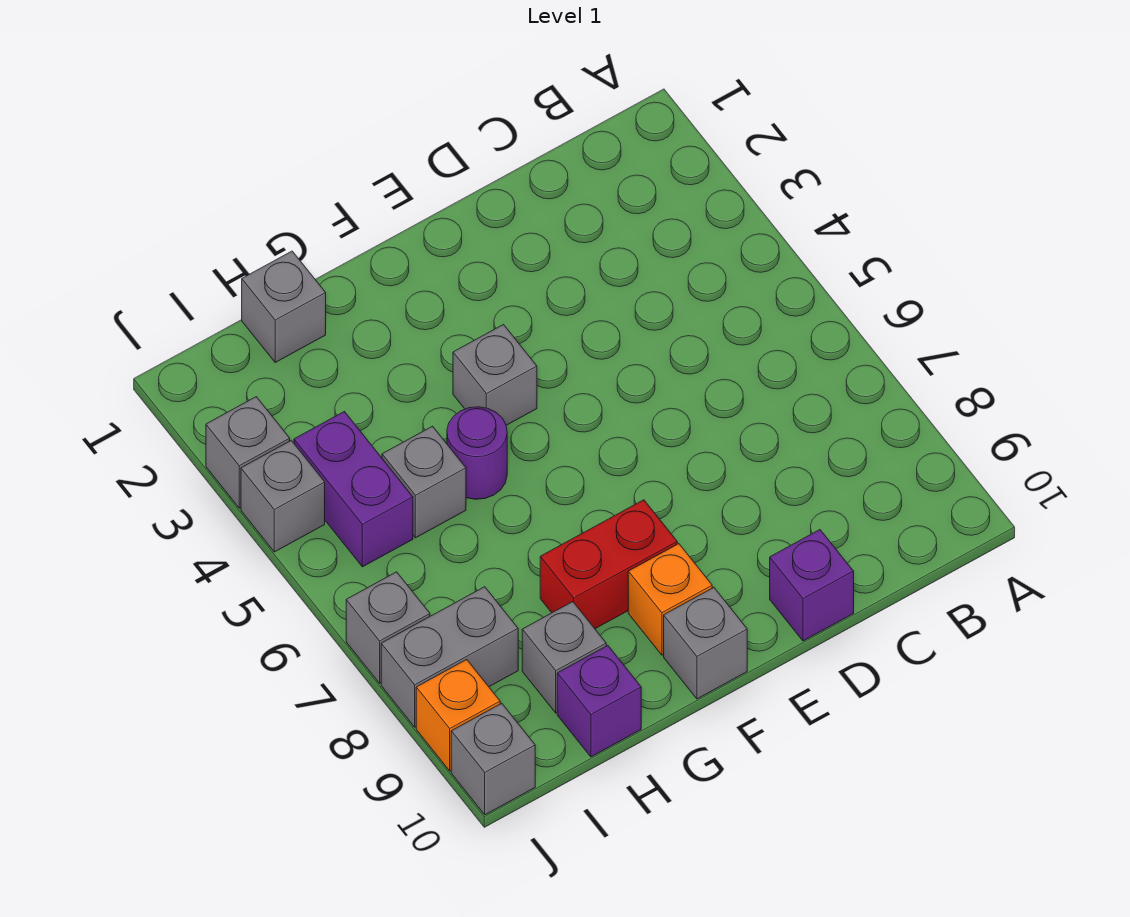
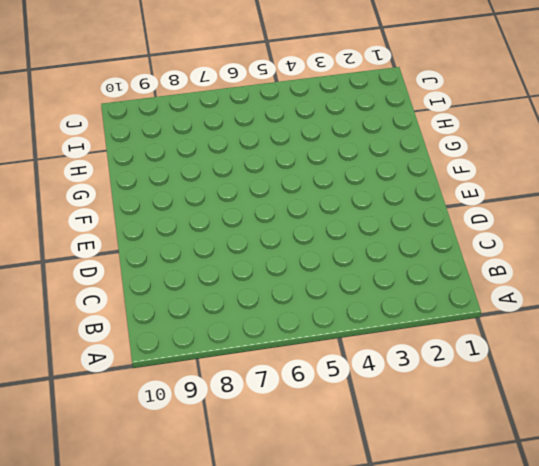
none -> purple brick D10 level 1
none -> grey brick F4 level 1
none -> red brick F8:G8 level 1

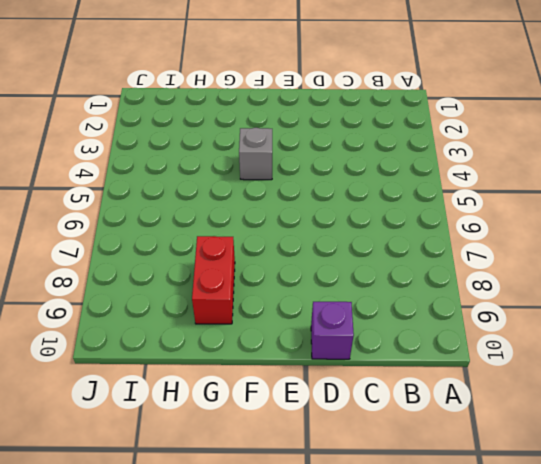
red brick G8:G9 level 1 -> red brick F8:G8 level 1
none -> orange brick F9 level 1
none -> grey brick F10 level 1
none -> purple round brick G5 level 1

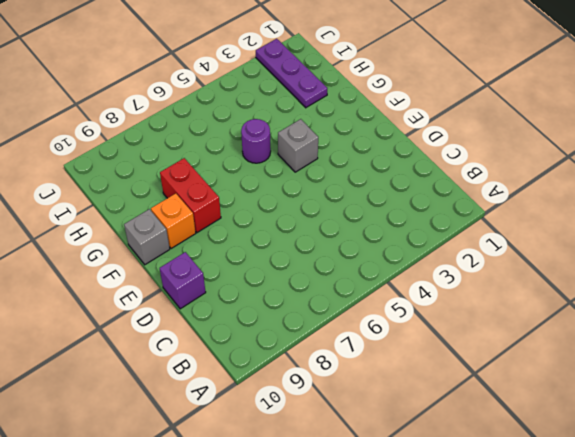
purple plate H2:J2 level 1 -> none
none -> grey brick H1 level 1
none -> grey brick H5 level 1
none -> grey brick H9 level 1

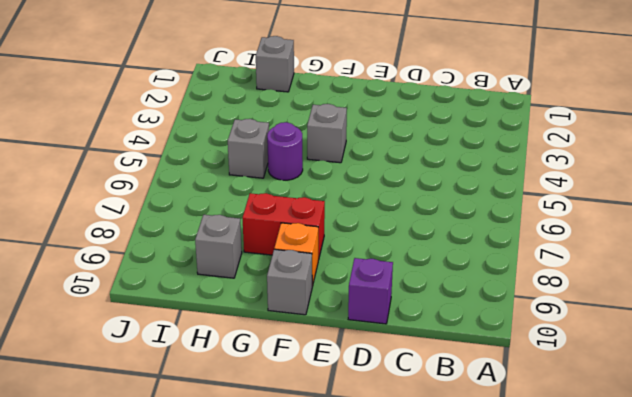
none -> purple brick H10 level 1
none -> purple brick I4:I5 level 1
none -> grey brick I8:J8 level 1

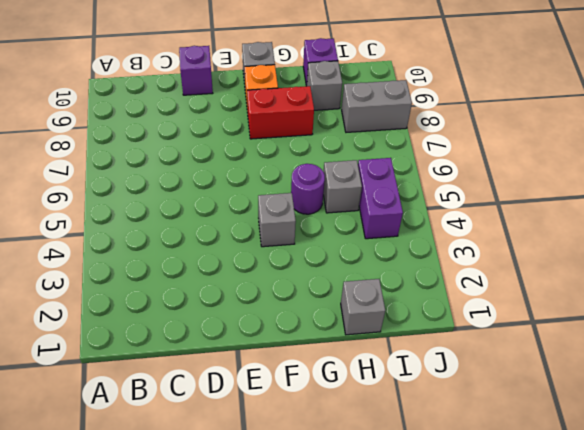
none -> grey brick J3 level 1
none -> grey brick J4 level 1
none -> grey brick J7 level 1

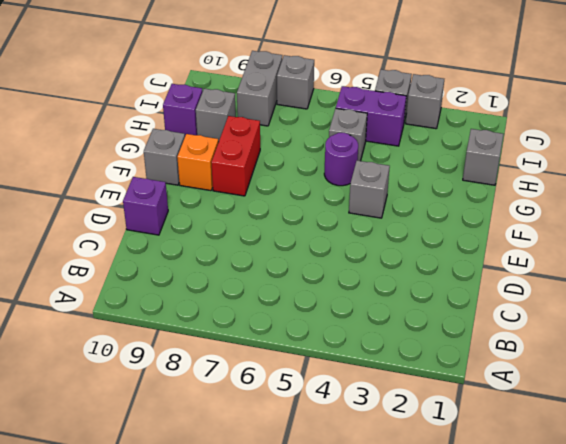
none -> orange brick J9 level 1
none -> grey brick J10 level 1

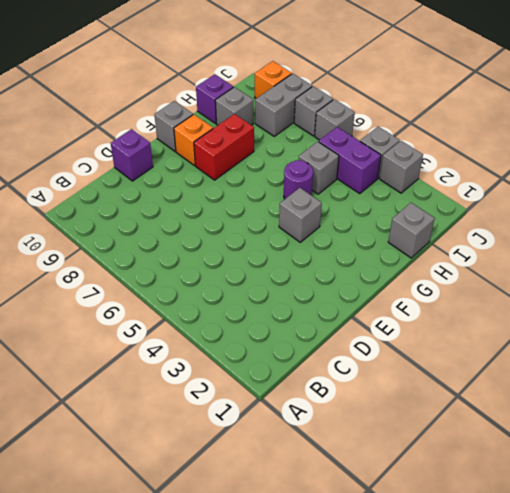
grey brick J6 level 1 -> grey brick J10 level 1

